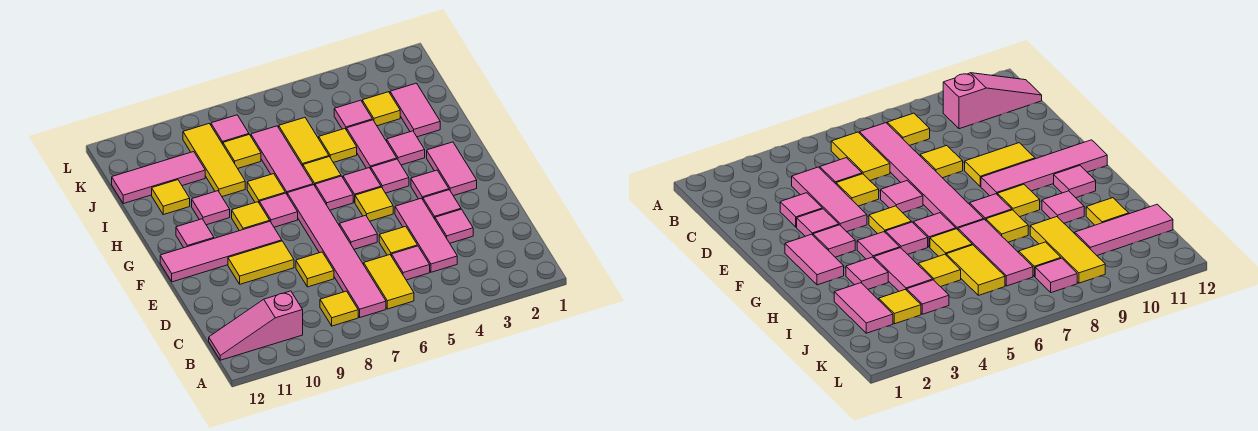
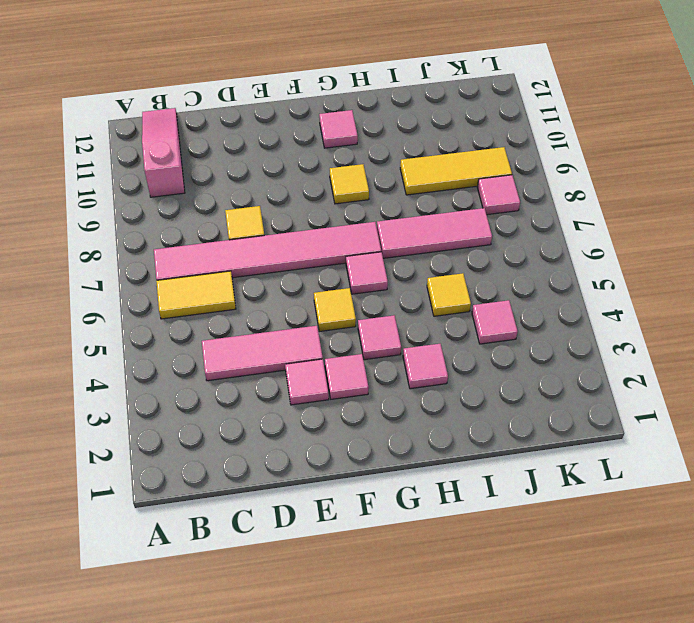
none -> yellow tile B8 level 1
none -> pink tile C5 level 1
none -> pink tile D3 level 1
none -> yellow tile D5 level 1

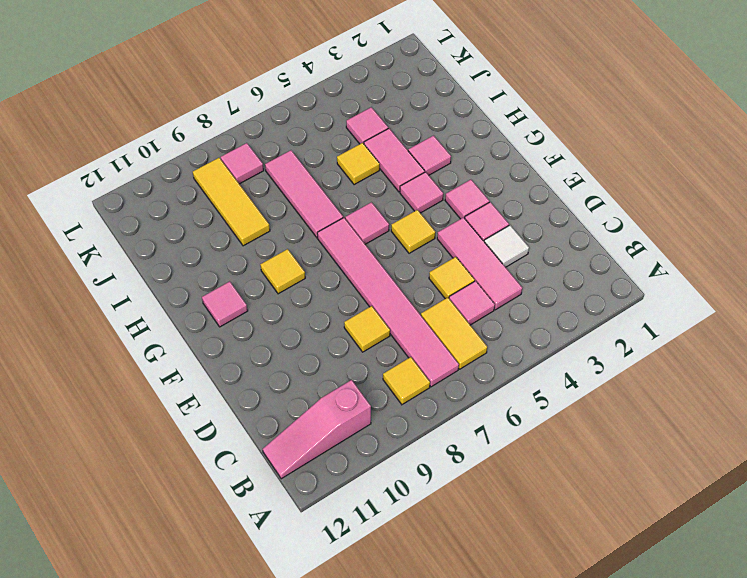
white tile D3 level 1 -> pink tile D3 level 1
none -> pink tile E6 level 1
none -> yellow tile E9:E10 level 1
none -> pink tile F2:G2 level 1
none -> pink tile F9:F12 level 1

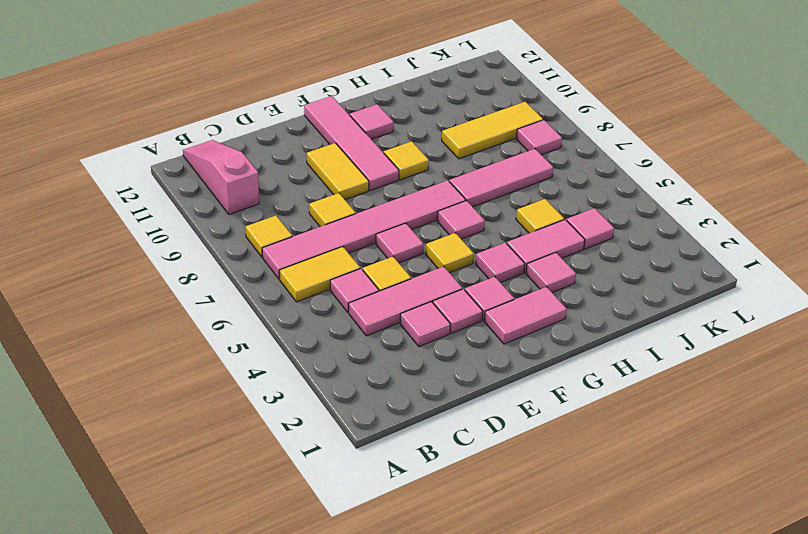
none -> pink tile G5 level 1
none -> pink tile G8 level 1
none -> yellow tile H6 level 1
none -> yellow tile H8 level 1

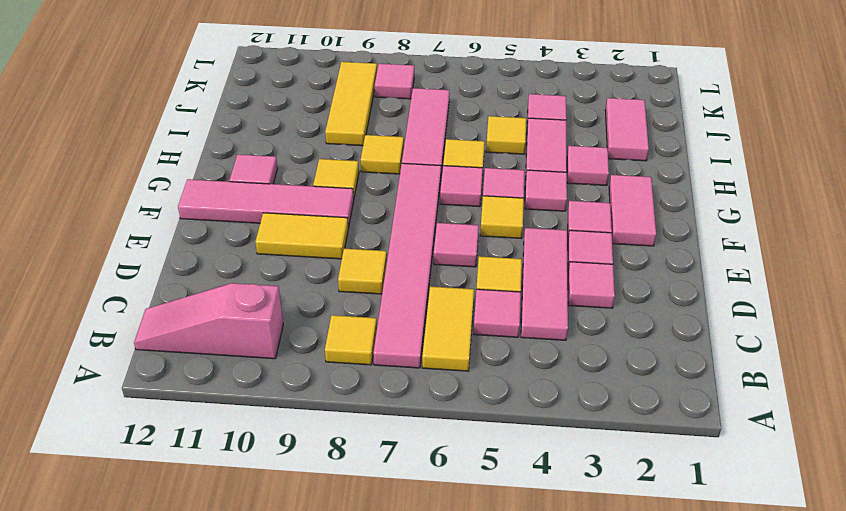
none -> pink tile G8 level 1
none -> pink tile H10 level 1
none -> yellow tile I6:J6 level 1
none -> yellow tile I11 level 1

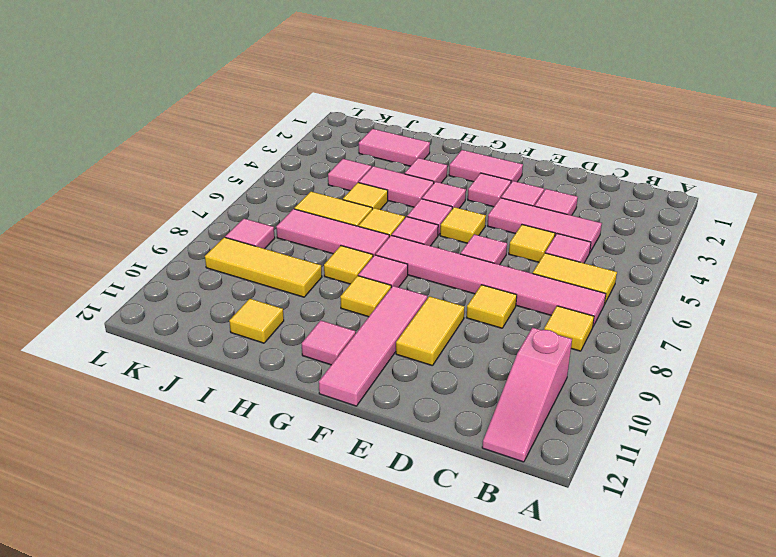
none -> pink tile H10 level 1
none -> yellow tile J3 level 1
none -> yellow tile J8 level 1
none -> pink tile J10:J12 level 1

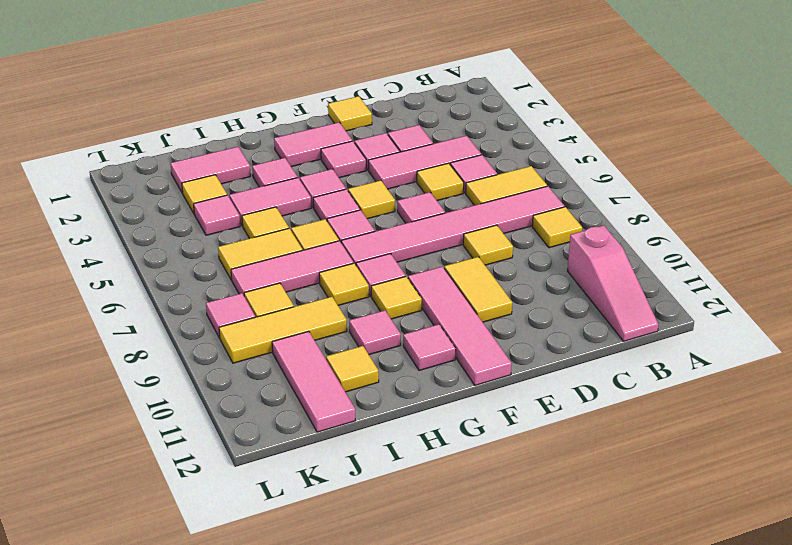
yellow tile E1 level 1 -> none

